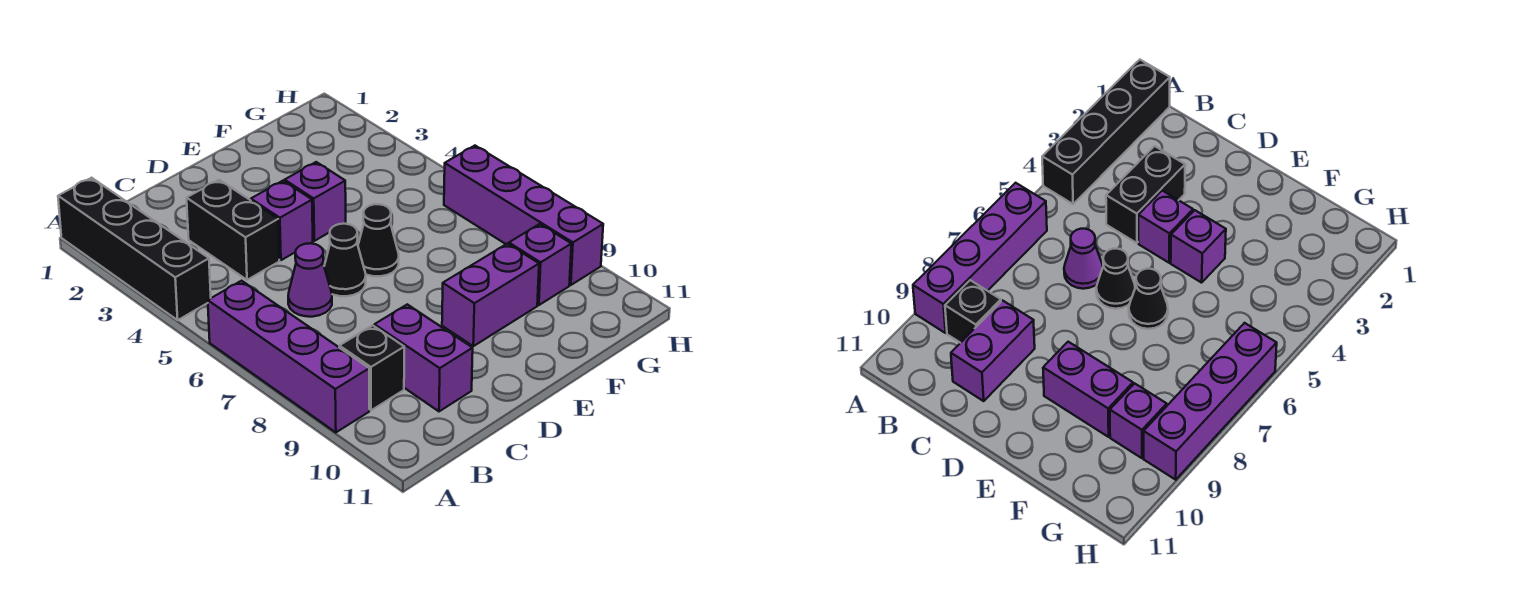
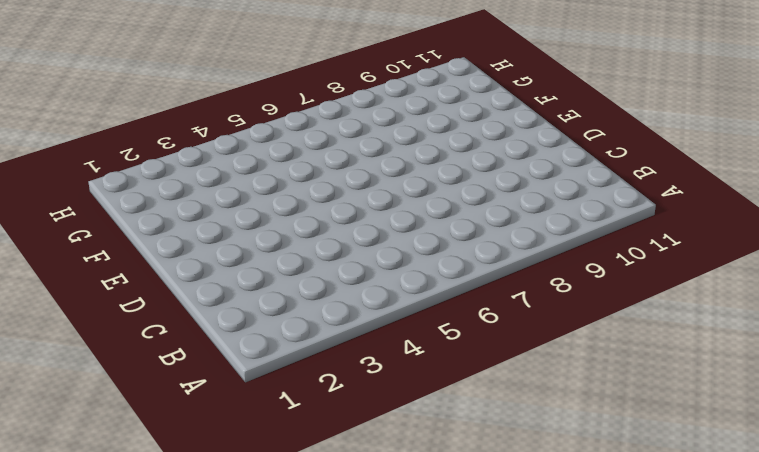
none -> black brick A1:A4 level 1
none -> purple brick A6:A9 level 1
none -> black brick B9 level 1

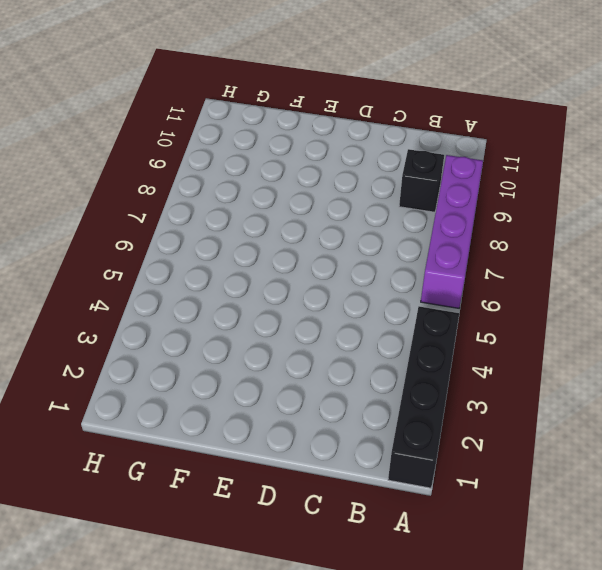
none -> black brick C3:C4 level 1
none -> purple cone C6 level 1
none -> purple brick C9:C10 level 1

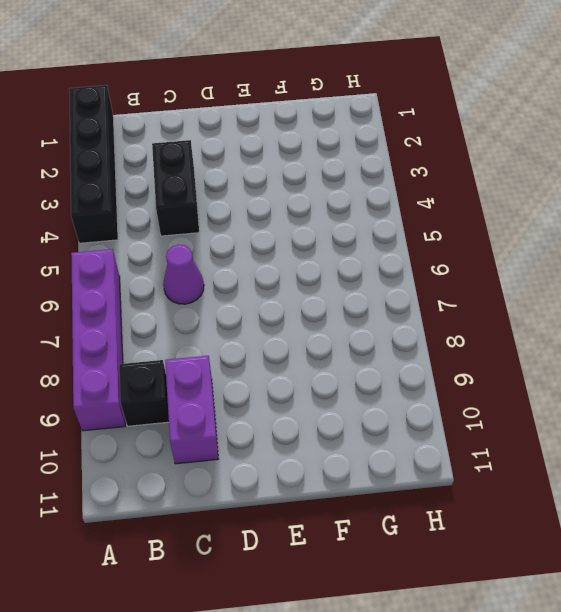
none -> purple brick D4 level 1
none -> black cone D6 level 1
none -> purple brick E4 level 1

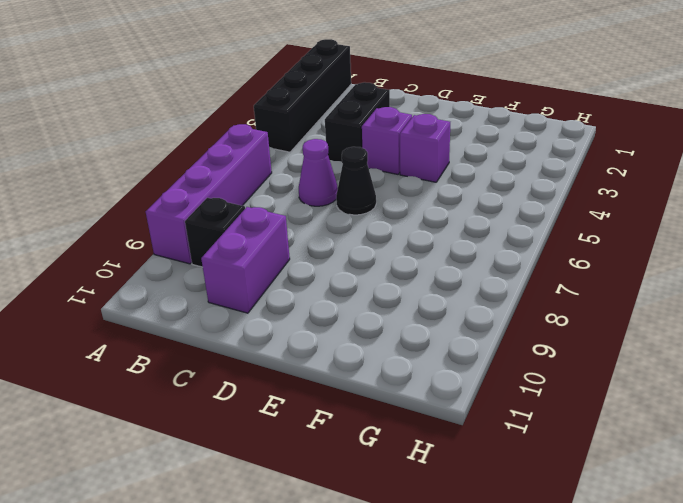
none -> black cone E6 level 1
none -> purple brick E9:F9 level 1
none -> purple brick G9 level 1

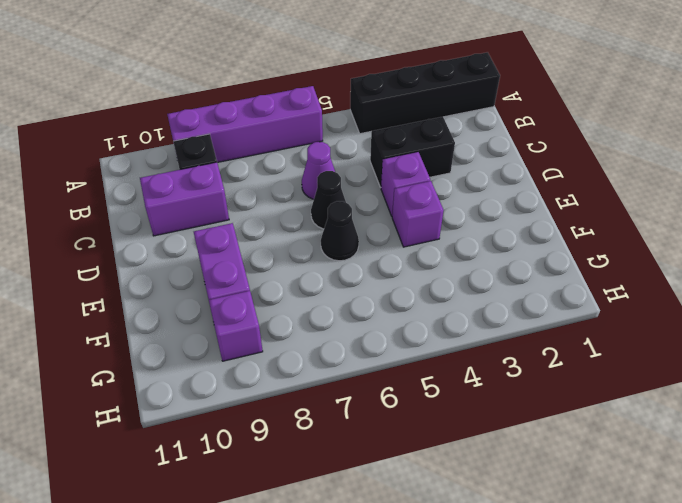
none -> purple brick H6:H9 level 1

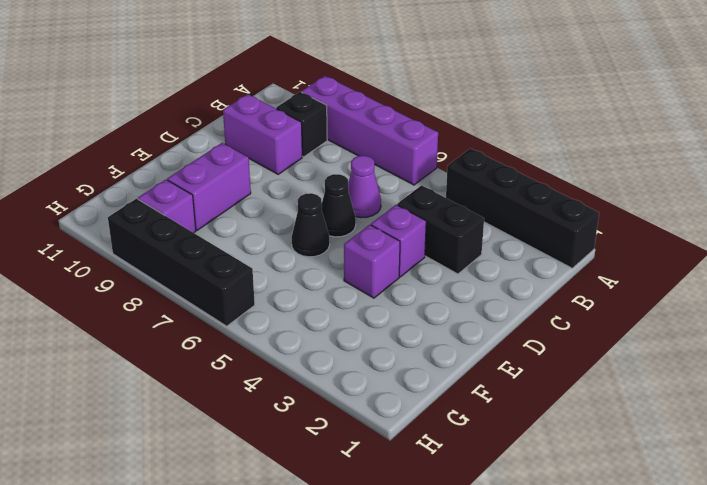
black brick H6:H9 level 1 -> purple brick H6:H9 level 1

